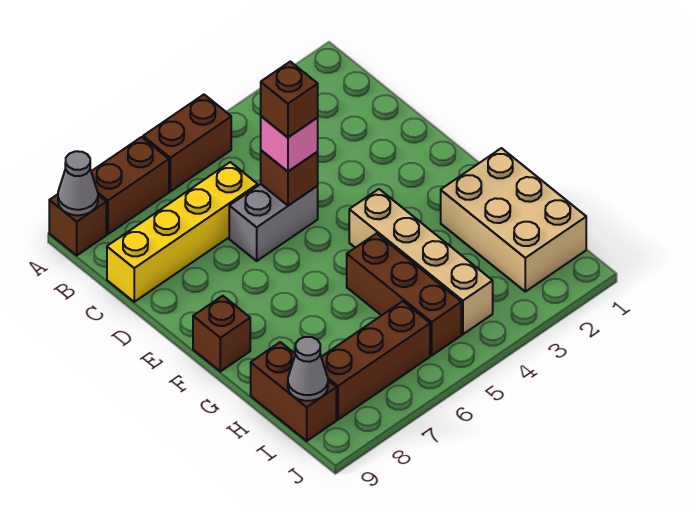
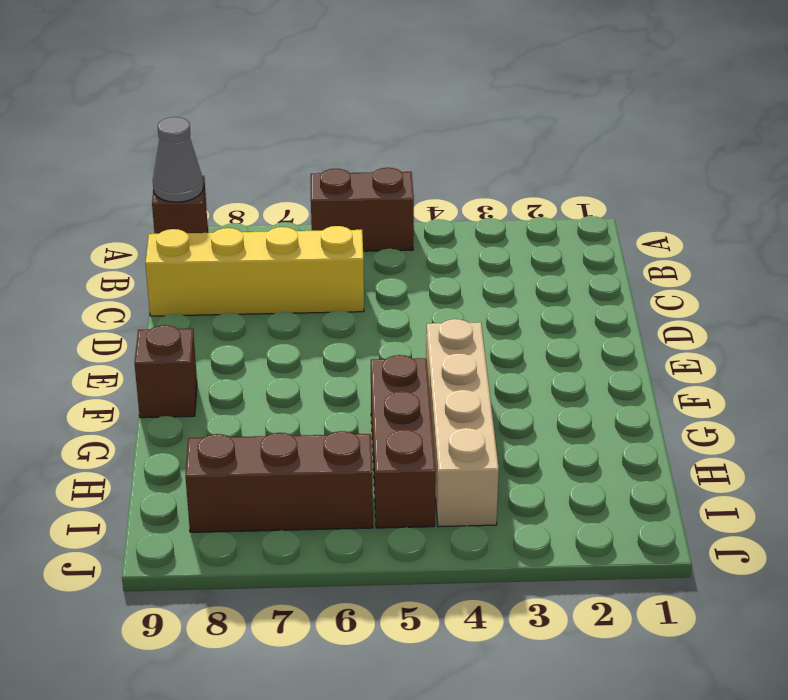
none -> brown brick A7:A8 level 1
none -> grey brick D5:D6 level 1
none -> tan brick G1:I2 level 1

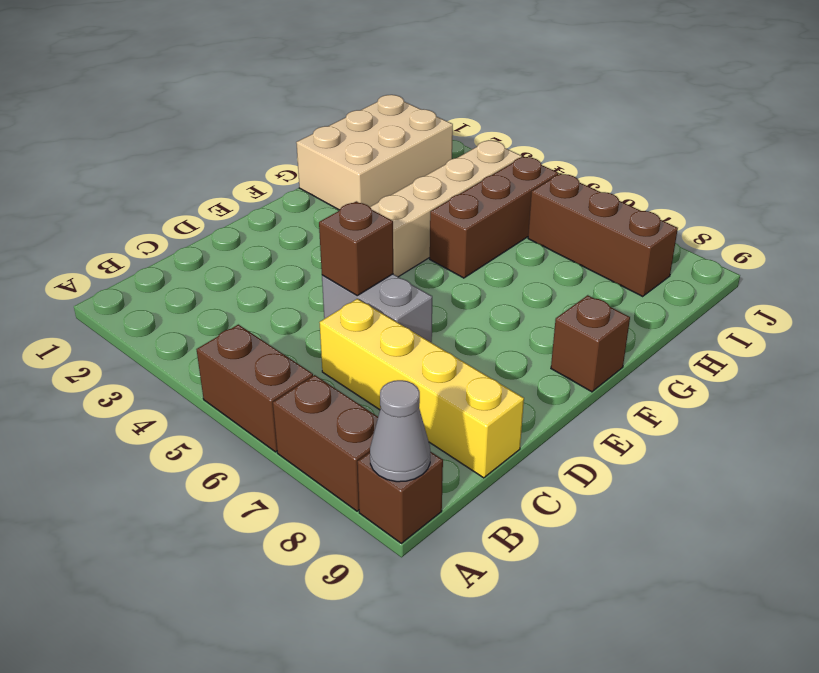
none -> brown brick H9:I9 level 1
none -> grey cone I9 level 2
none -> pink brick D5 level 3

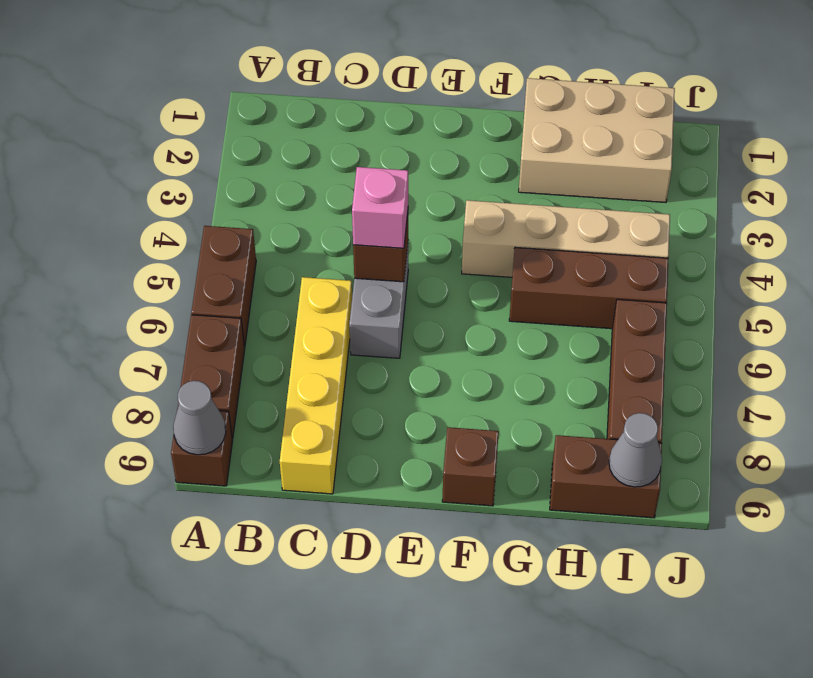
none -> brown brick D5 level 4

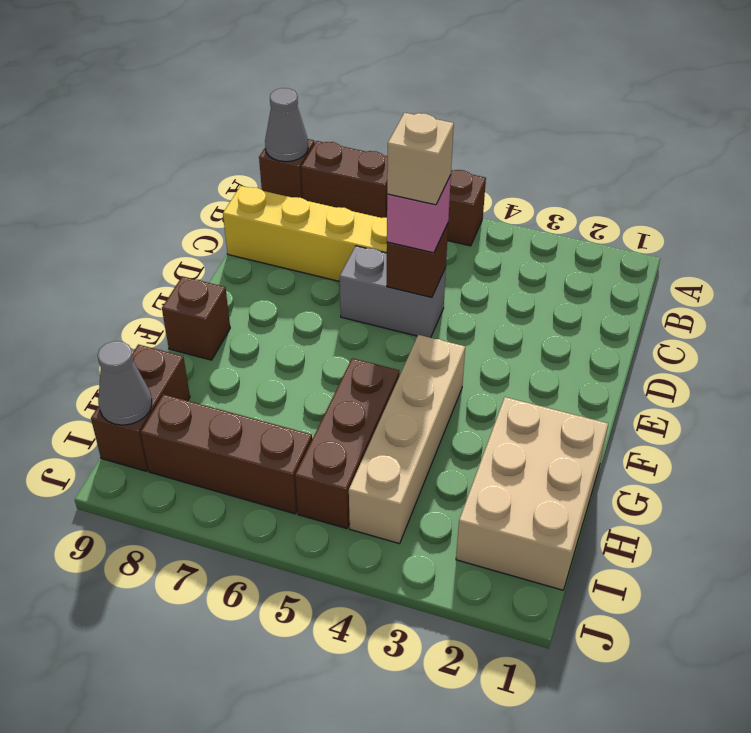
tan brick D5 level 4 -> brown brick D5 level 4

